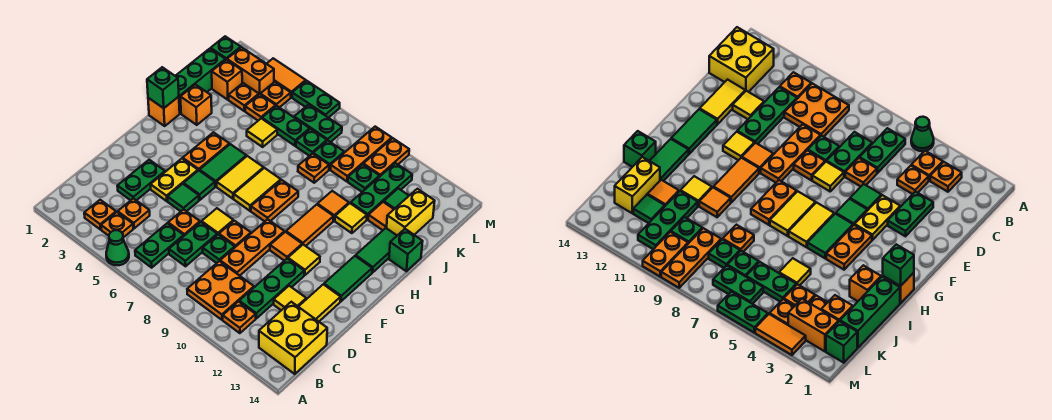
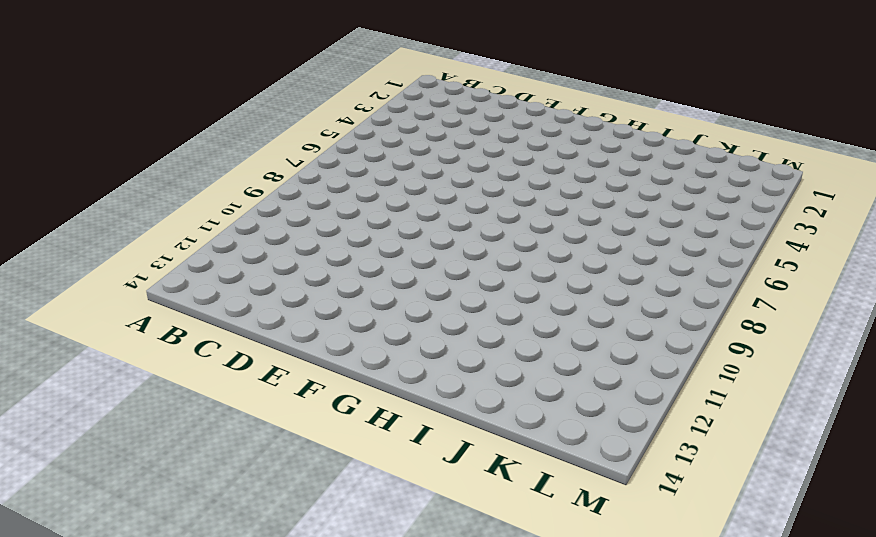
none -> green cone A5 level 1
none -> orange plate B3 level 1
none -> orange plate B4 level 1
none -> green plate B6:C6 level 1

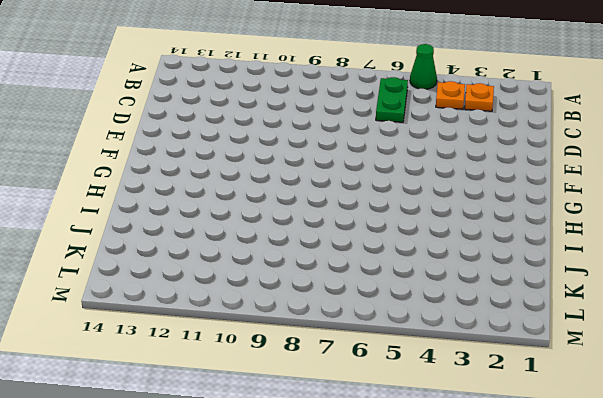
none -> orange plate B9:C10 level 1
none -> orange plate B11 level 1
none -> yellow brick B13:C14 level 1
none -> orange plate C4 level 1

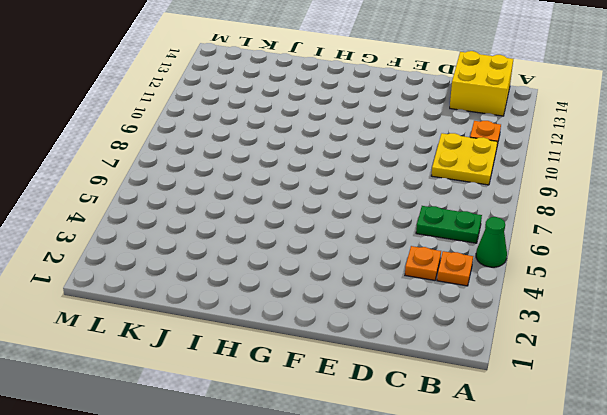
yellow plate B9:C10 level 1 -> orange plate B9:C10 level 1
none -> orange plate B3 level 1
none -> green plate C7:D7 level 1
none -> green plate C11:E11 level 1
none -> green plate D3:E3 level 1

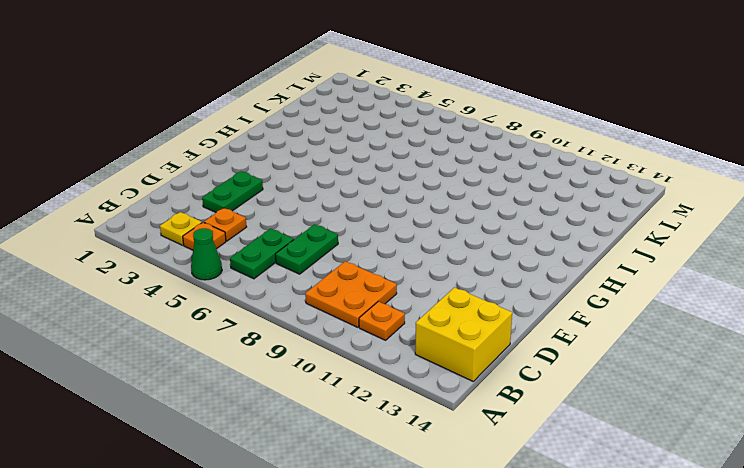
yellow plate B3 level 1 -> orange plate B3 level 1
none -> green plate C11:E11 level 1
none -> orange plate D6 level 1
none -> green plate D8 level 1
none -> orange plate D9:F9 level 1

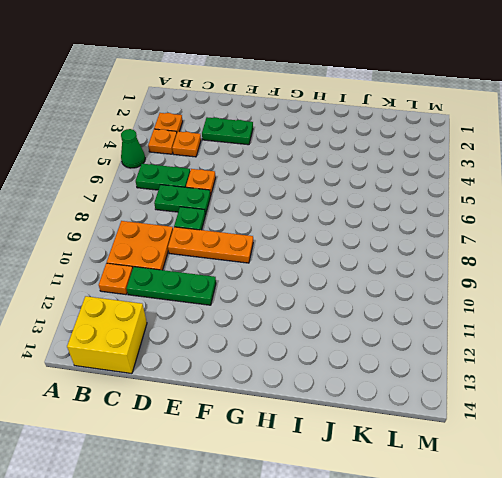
none -> yellow tile D12 level 1
none -> yellow tile D13:E13 level 1
none -> yellow plate E4:F4 level 1
none -> green tile E5 level 1

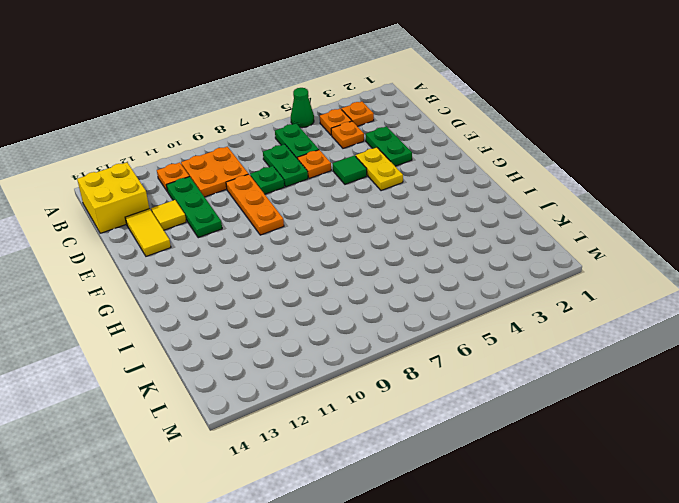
none -> yellow tile E7 level 1
none -> orange plate E8 level 1
none -> green tile F5 level 1
none -> orange tile F10 level 1

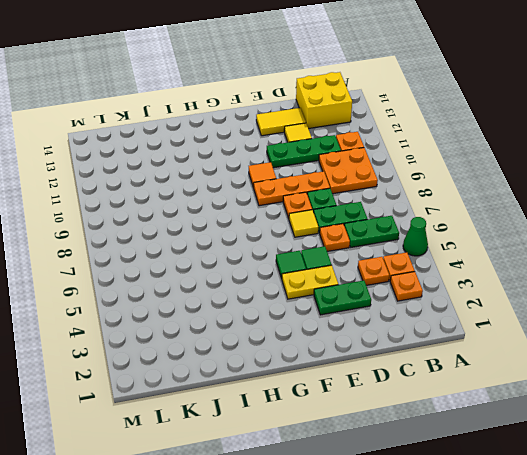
none -> yellow tile F11 level 1
none -> green tile F13:G13 level 1
none -> orange plate G4:H4 level 1
none -> green tile G5:H5 level 1

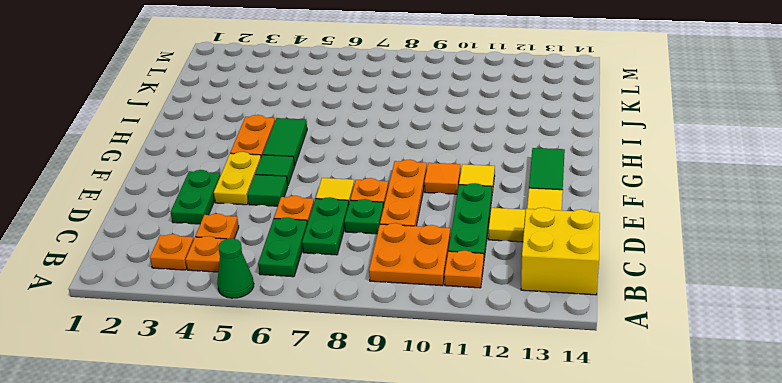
none -> yellow tile G6:H6 level 1
none -> yellow tile G7:H7 level 1
none -> orange plate G8:H8 level 1
none -> orange tile G10:H10 level 1

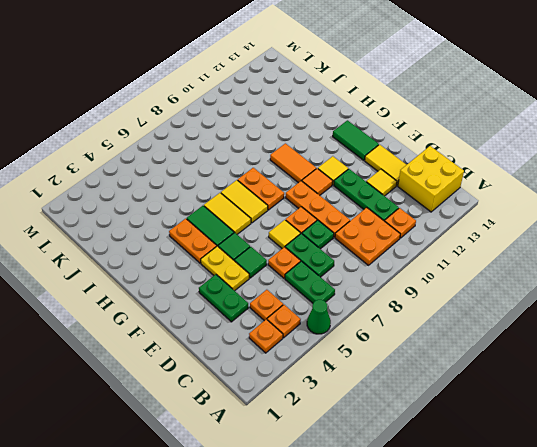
none -> orange brick H1 level 1
none -> green tile H13:I13 level 1
none -> green brick I1:K1 level 1
none -> orange brick I2 level 1

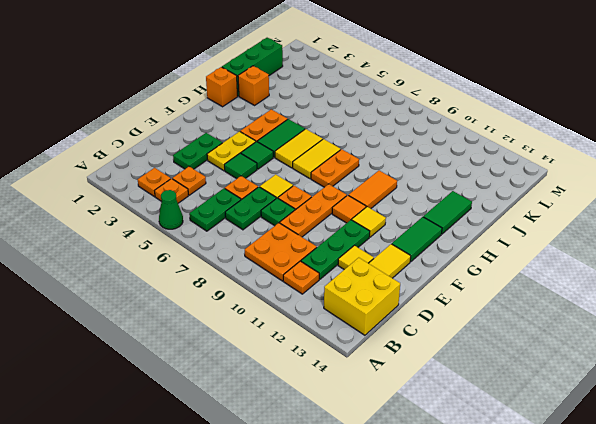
none -> orange tile I10 level 1
none -> yellow tile I11 level 1
none -> green brick I14 level 1
none -> yellow tile J5 level 1

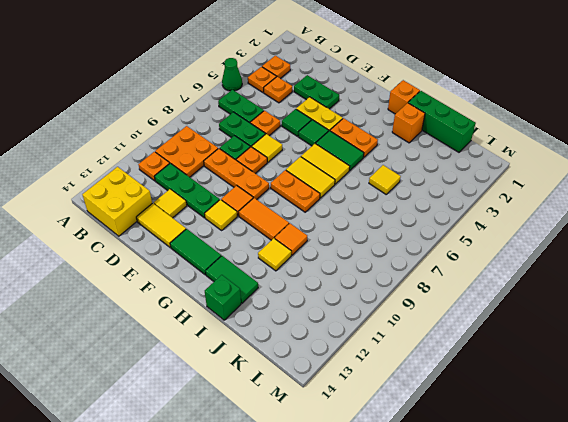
none -> orange plate J8 level 1
none -> green plate J11:L11 level 1
none -> orange tile J12 level 1
none -> yellow brick J13:K13 level 1

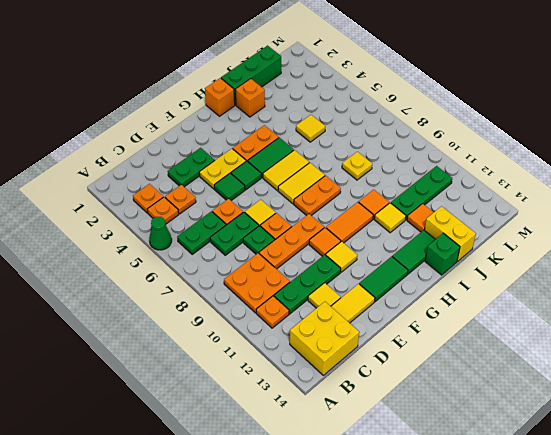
yellow plate J8 level 1 -> orange plate J8 level 1
yellow brick J13:J14 level 1 -> yellow brick J13:K13 level 1
none -> orange brick K2 level 1
none -> orange plate K3 level 1
none -> orange plate K4 level 1
none -> green plate K5:K6 level 1

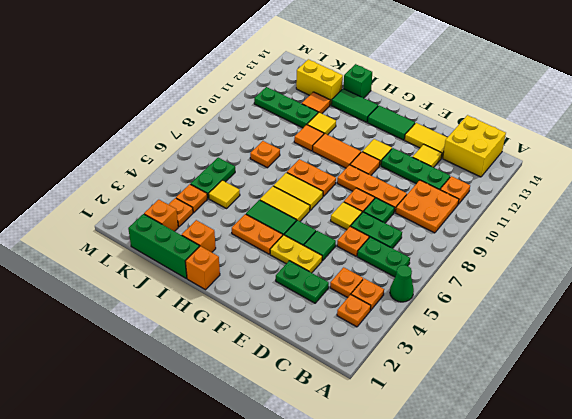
none -> green plate K7 level 1
none -> green plate K8 level 1
none -> orange plate K9:M9 level 1
none -> green plate K10 level 1

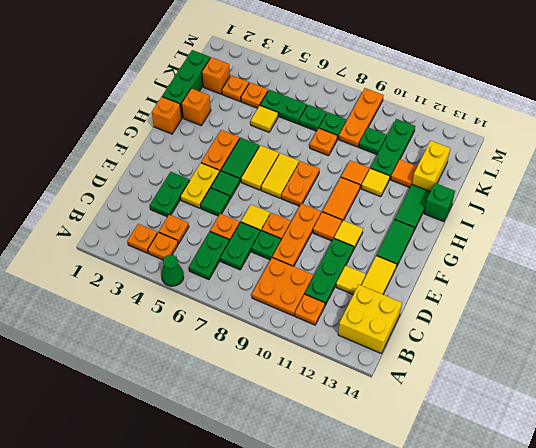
none -> green tile K12 level 1
none -> green brick L1 level 1
none -> orange brick L2:L3 level 1
none -> orange plate L4 level 1

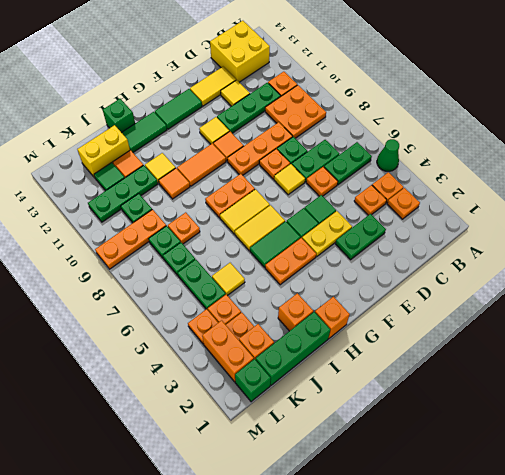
none -> green plate L6:L7 level 1
none -> orange plate L10:M10 level 1
none -> orange tile M3:M4 level 1
none -> green plate M5:M6 level 1

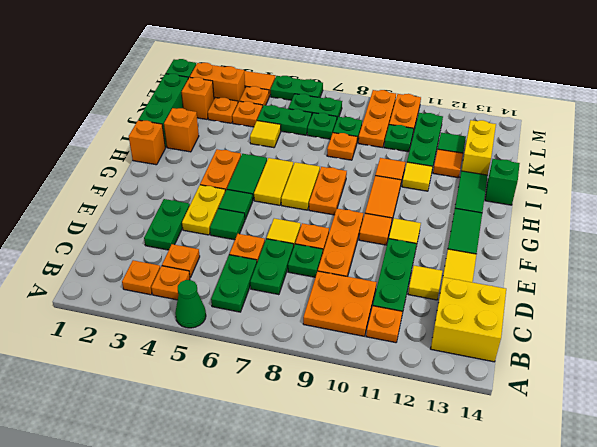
none -> green brick H1 level 2

